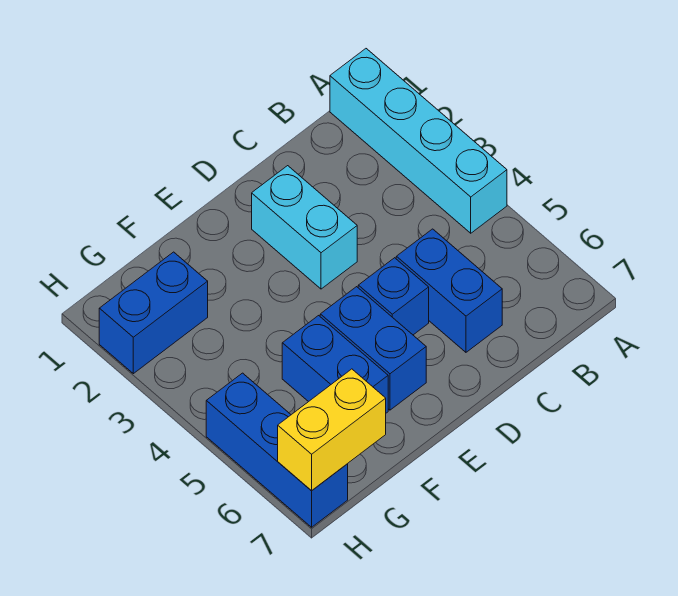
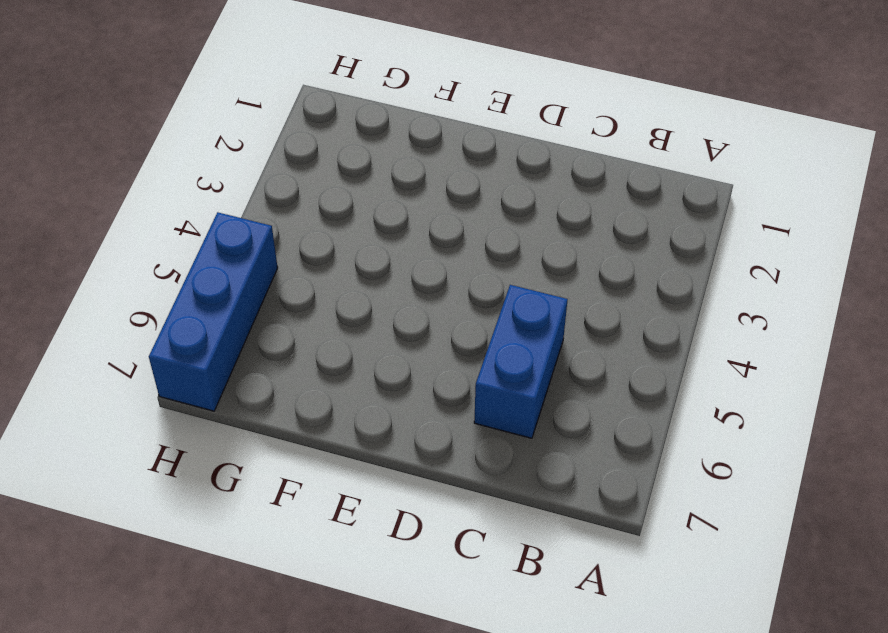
none -> cyan brick A1:A4 level 1
none -> cyan brick D2:D3 level 1

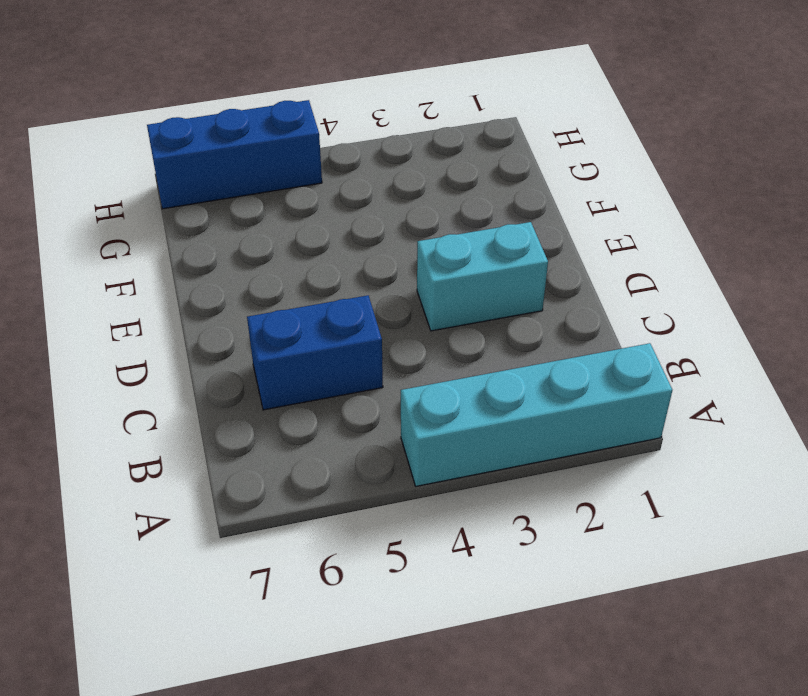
none -> blue brick D5 level 1
none -> blue brick E5:E6 level 1

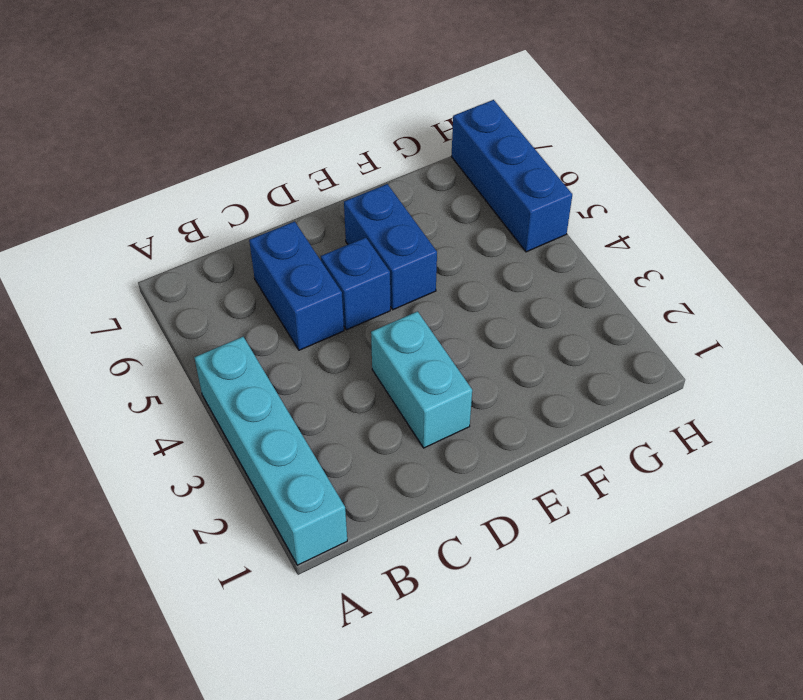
none -> blue brick F5:F6 level 1
none -> blue brick G2:H2 level 1

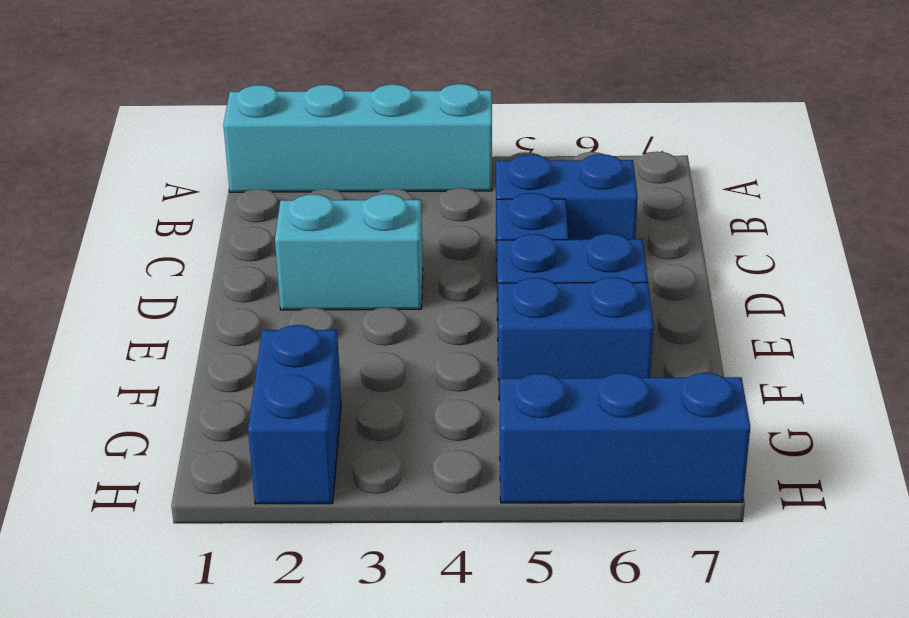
none -> yellow brick G7:H7 level 2

